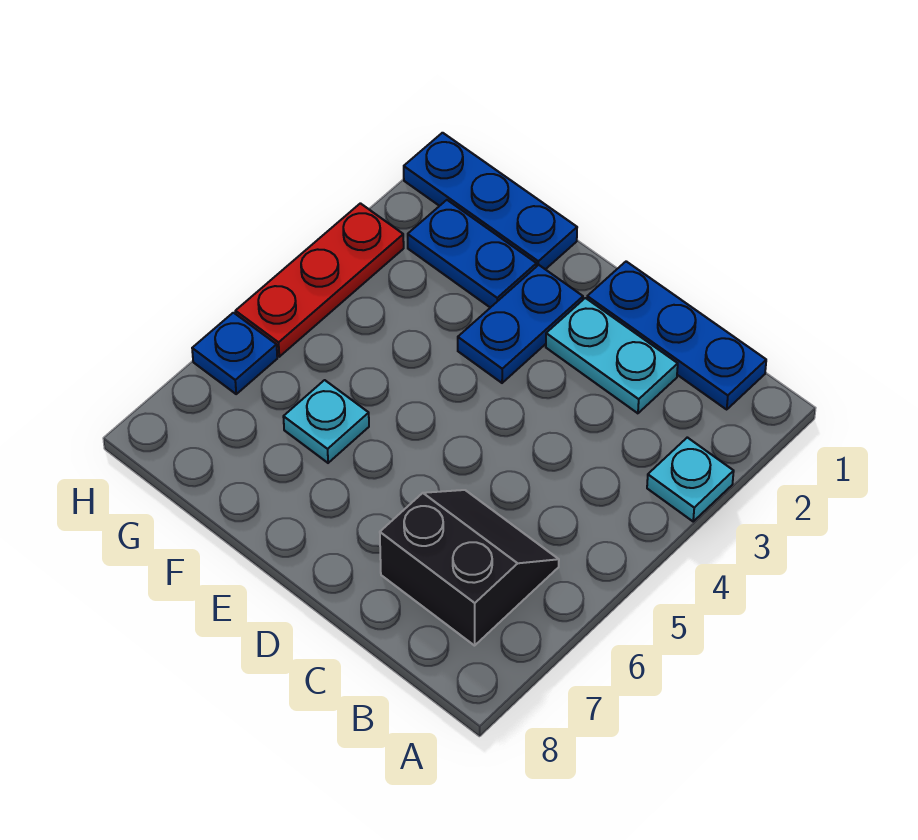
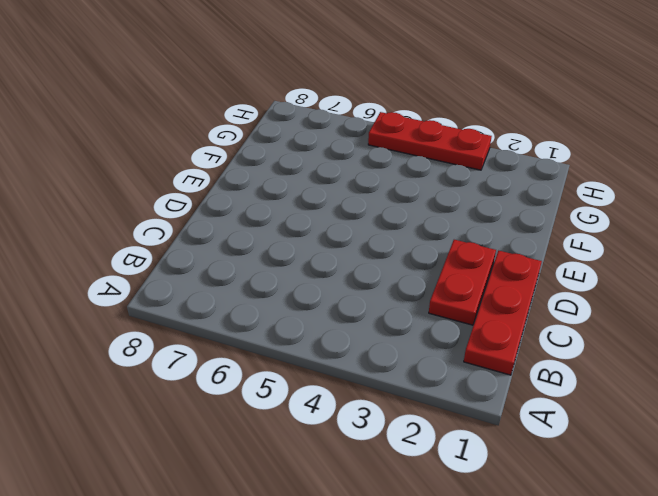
red plate B1:D1 level 1 -> blue plate B1:D1 level 1
red plate C2:D2 level 1 -> cyan plate C2:D2 level 1
none -> cyan plate A3 level 1
none -> black slope B6:C7 level 1 top 7

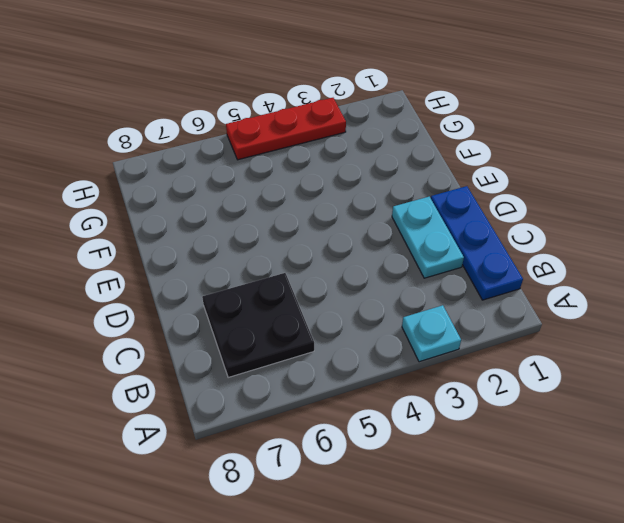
black plate B6:C7 level 1 -> black slope B6:C7 level 1 top 7
none -> blue plate E2:E3 level 1
none -> blue plate F1:H1 level 1

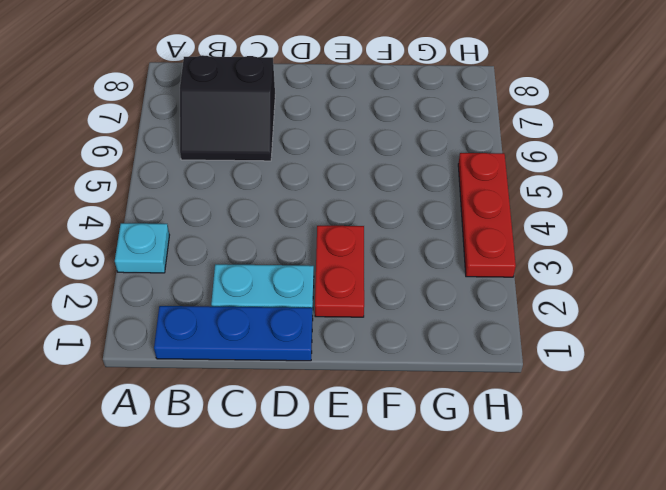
red plate E2:E3 level 1 -> blue plate E2:E3 level 1
none -> blue plate F1:H1 level 1
none -> blue plate F2:G2 level 1

